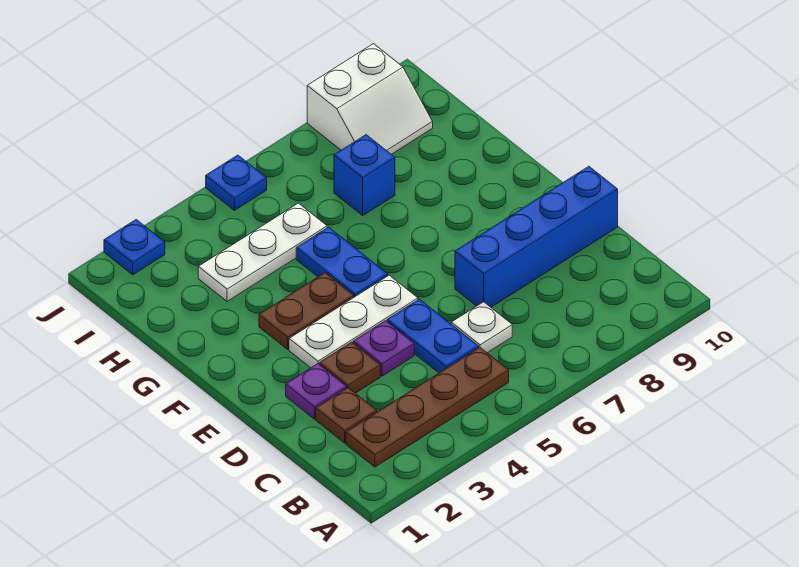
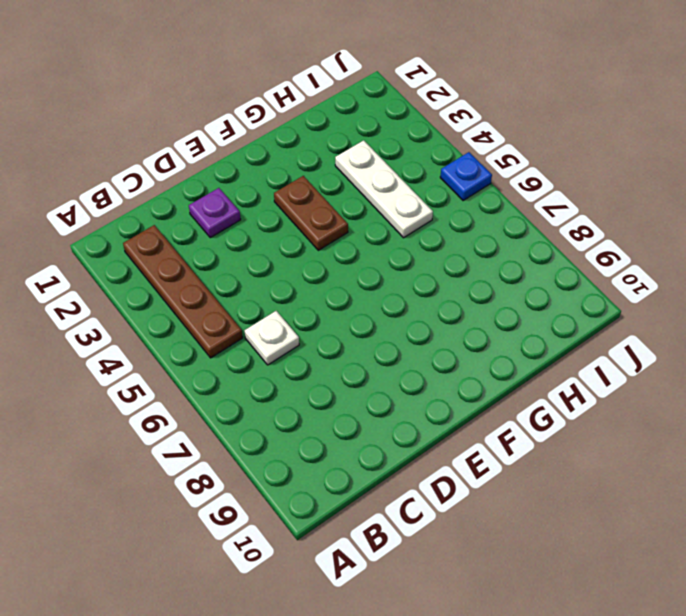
none -> brown plate C2 level 1
none -> blue plate C5:D5 level 1
none -> brown plate D3 level 1

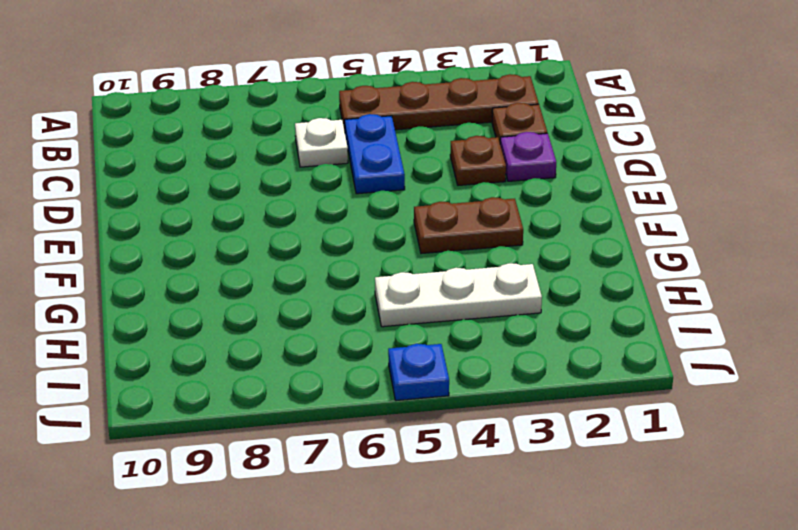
none -> purple plate D4 level 1
none -> blue brick D7:D10 level 1
none -> white plate E3:E5 level 1

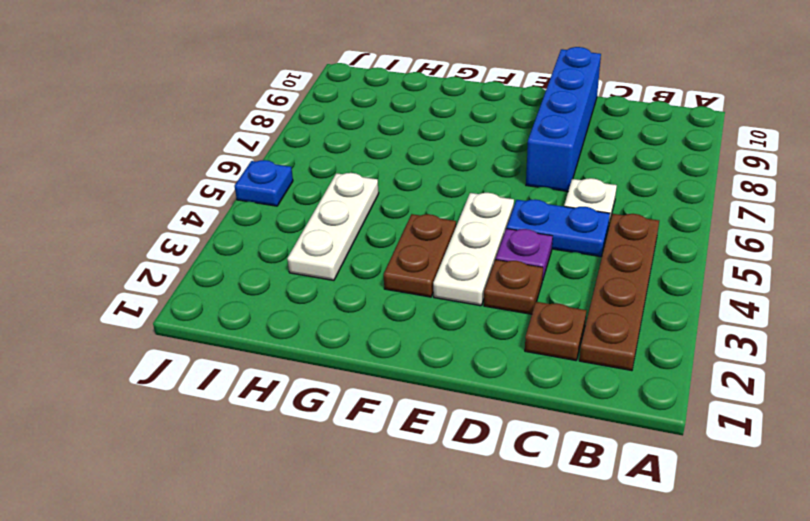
none -> purple plate D2 level 1
none -> blue plate F5:G5 level 1
none -> blue brick H7 level 1

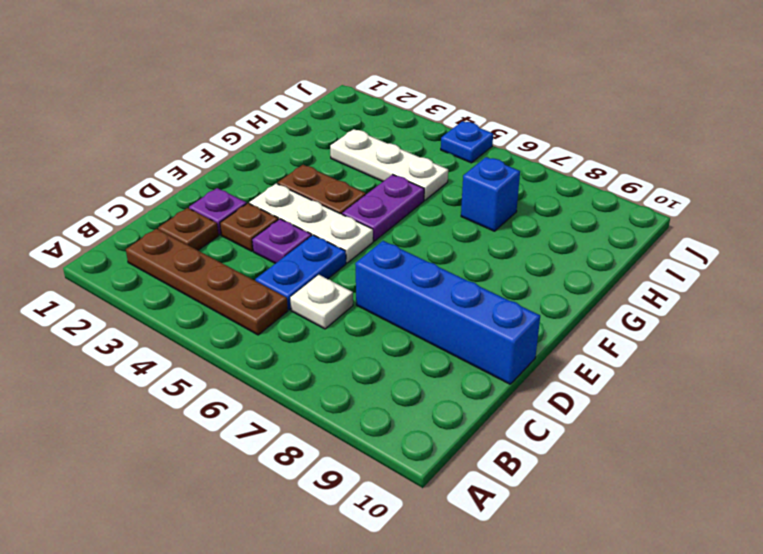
purple plate F5:G5 level 1 -> blue plate F5:G5 level 1
none -> white slope I8:J9 level 1 top J
none -> blue plate J2 level 1

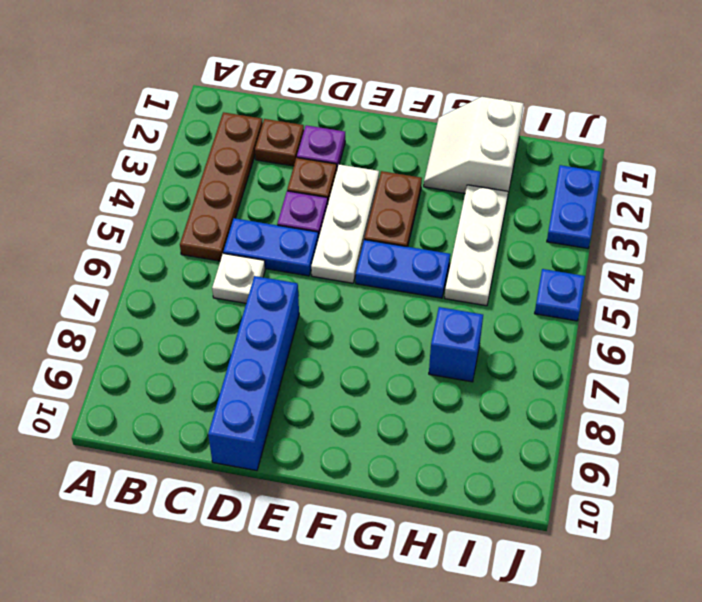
white slope G1:H2 level 1 top H -> white slope I8:J9 level 1 top J
blue plate J2:J3 level 1 -> blue plate J2 level 1

